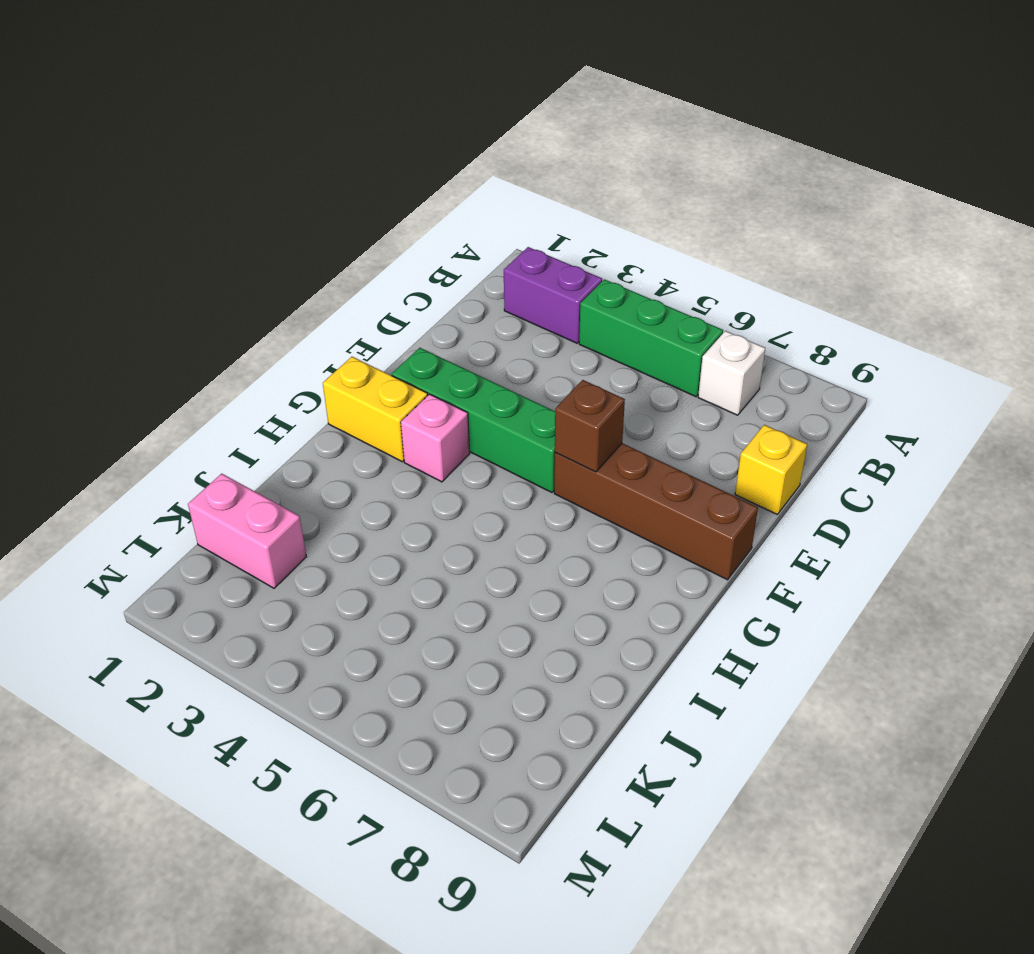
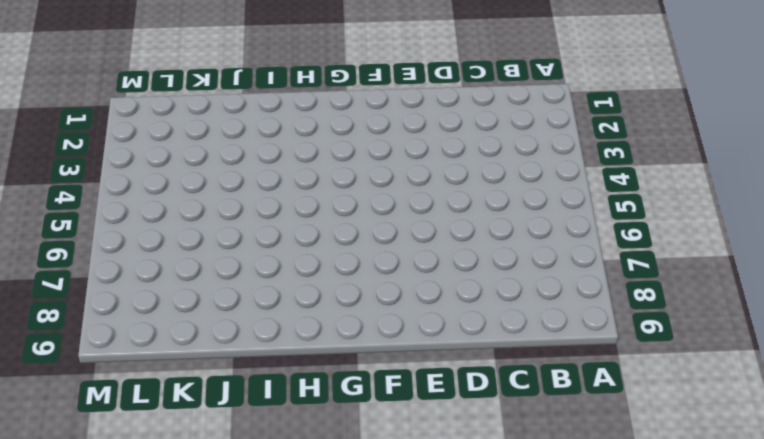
none -> purple brick B2:B3 level 1
none -> green brick B4:B6 level 1

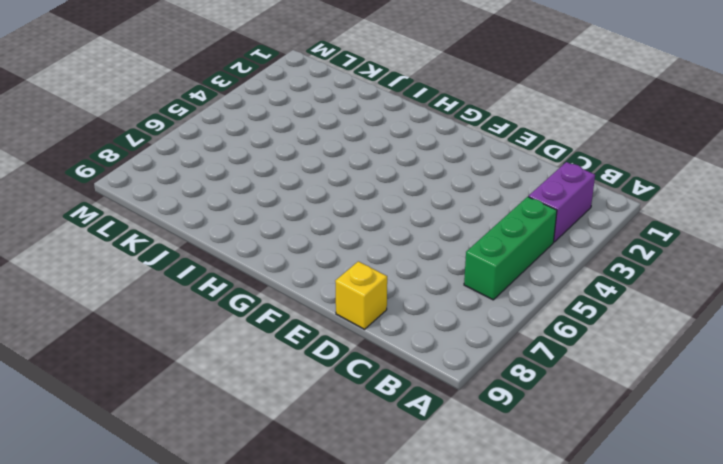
none -> white brick B7 level 1
none -> green brick F2:F5 level 1

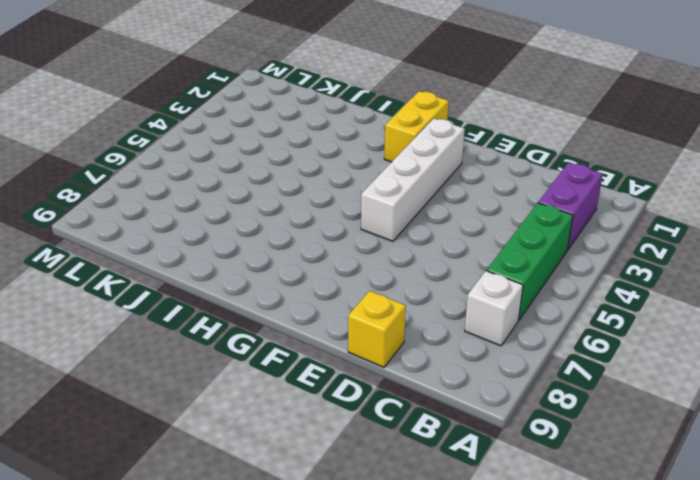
white brick F2:F5 level 1 -> green brick F2:F5 level 1
none -> brown brick F6:F9 level 1
none -> pink brick G3 level 1

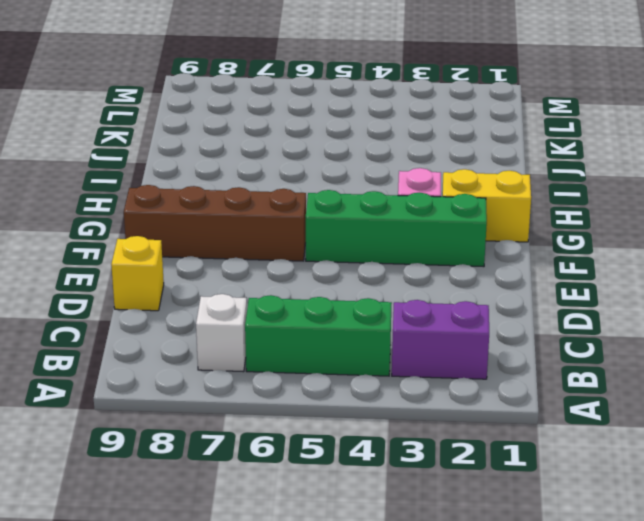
none -> pink brick K1:K2 level 1
none -> brown brick F6 level 2

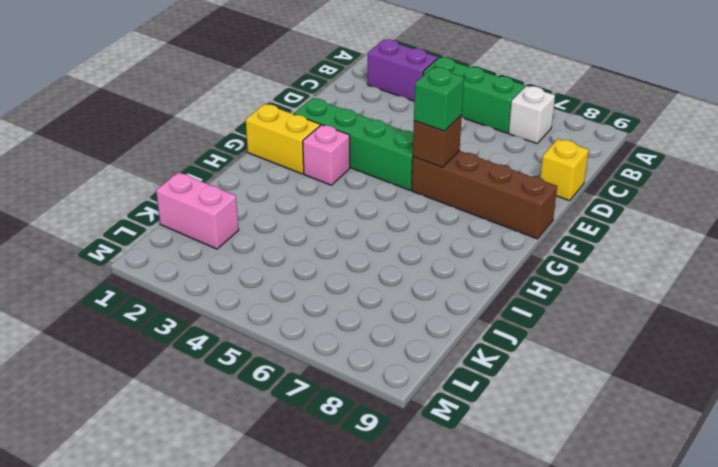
green brick F6 level 3 -> none

